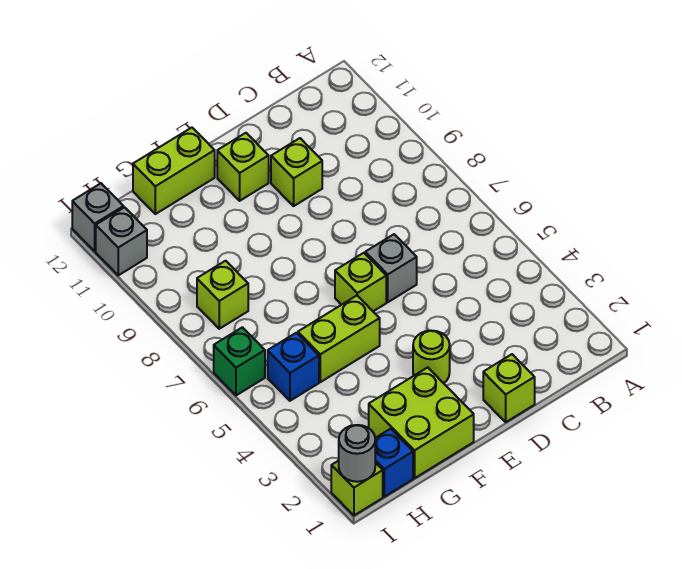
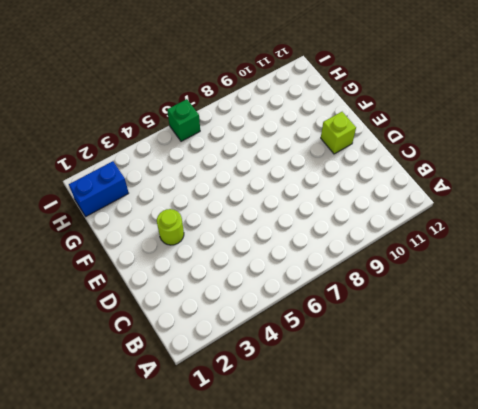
blue brick H1:H2 level 1 -> blue brick H1 level 1
none -> lime brick D1 level 1
none -> grey brick D6 level 1
none -> lime brick D10 level 1

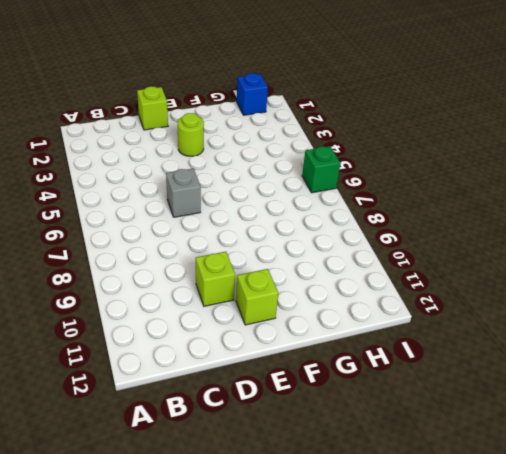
none -> lime brick E6 level 1
none -> lime brick F1:G2 level 1
none -> lime brick F5:G5 level 1

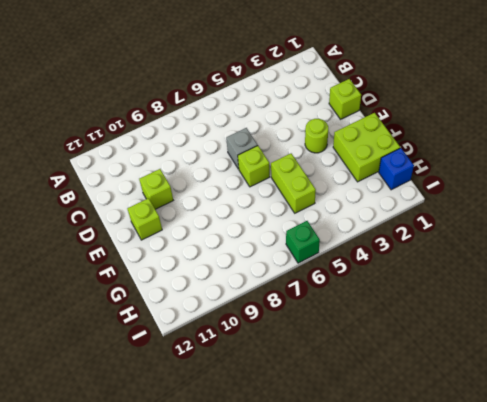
none -> lime brick F12:G12 level 1
none -> blue brick H5 level 1
none -> lime brick H8 level 1

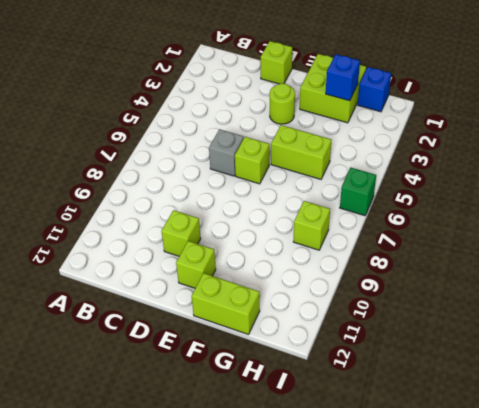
blue brick G2 level 2 -> blue brick H5 level 1
none -> lime brick I1 level 1
none -> grey brick I11 level 1
none -> grey brick I12 level 1

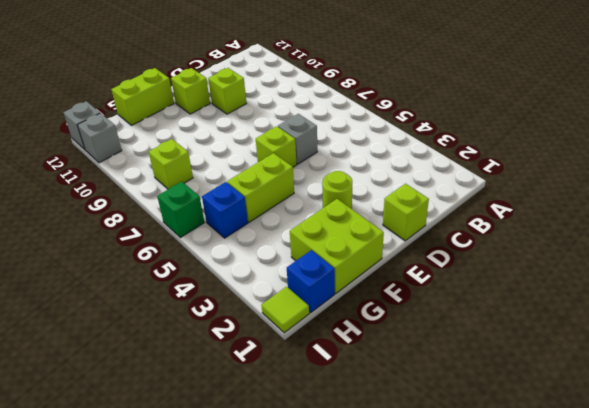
lime tile I1 level 1 -> lime brick I1 level 1
none -> grey round brick I1 level 2

